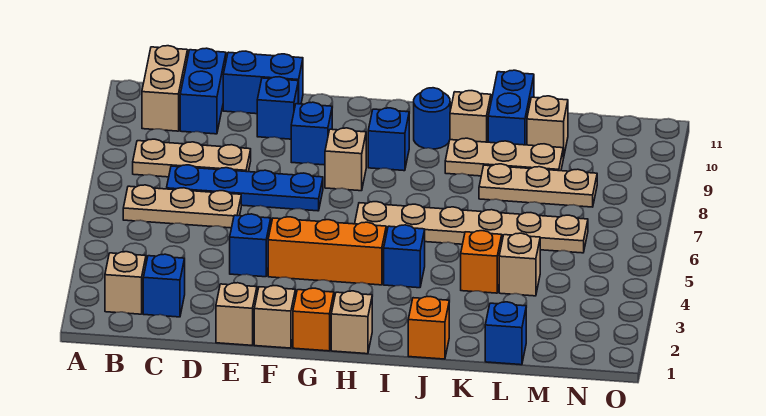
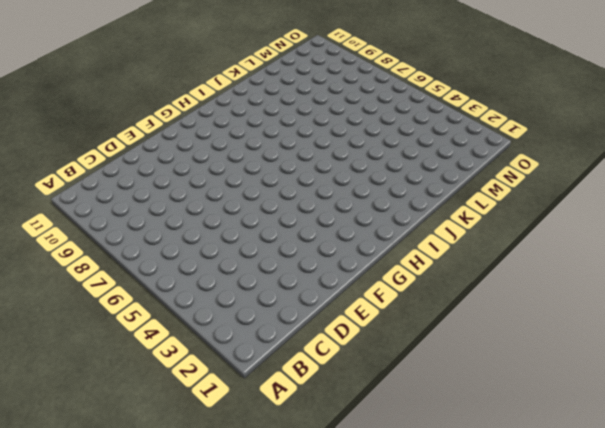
none -> tan brick B2 level 1
none -> tan plate B6:D6 level 1
none -> tan plate B8:D8 level 1
none -> tan brick B10:B11 level 1

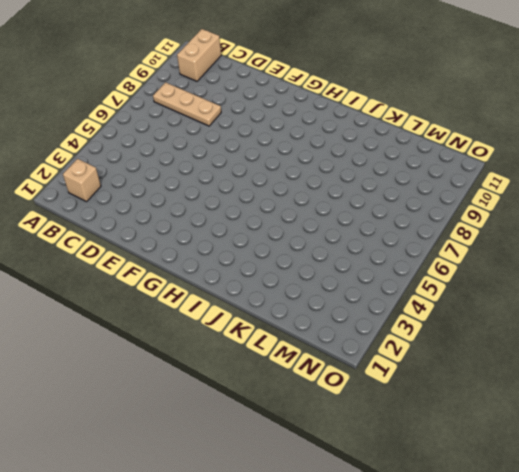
none -> tan plate B6:D6 level 1
none -> blue brick C2 level 1
none -> blue plate C7:F7 level 1
none -> blue brick C10:C11 level 1

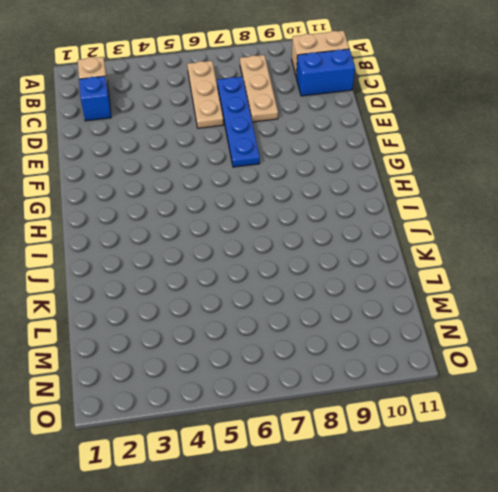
none -> blue brick D11:E11 level 1
none -> tan brick E1 level 1
none -> blue brick E4 level 1
none -> blue brick E10 level 1

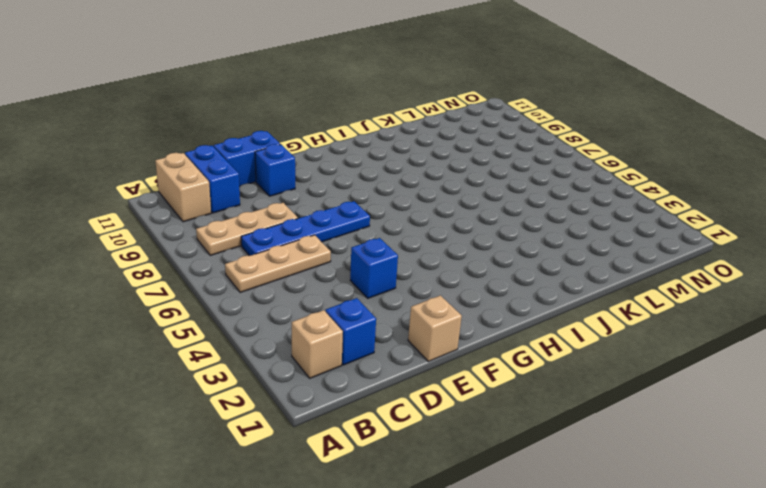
none -> tan brick F1 level 1
none -> orange brick F4:H4 level 1
none -> blue brick F9 level 1
none -> orange brick G1 level 1

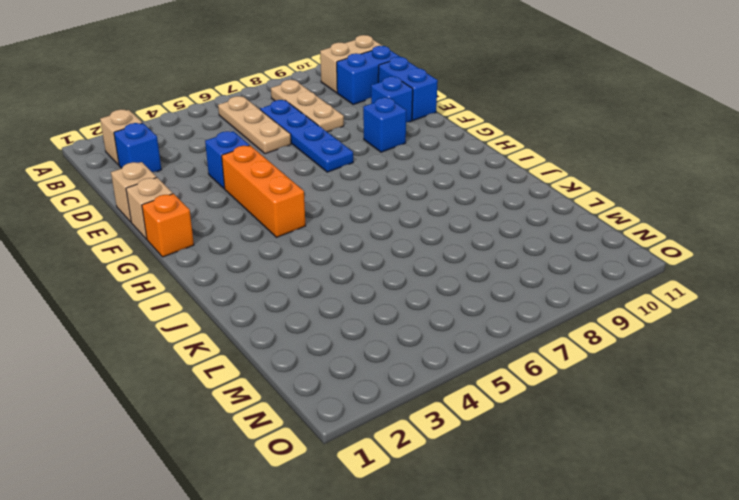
none -> tan brick G8 level 1
none -> tan brick H1 level 1
none -> tan plate H6:M6 level 1
none -> blue brick H9 level 1

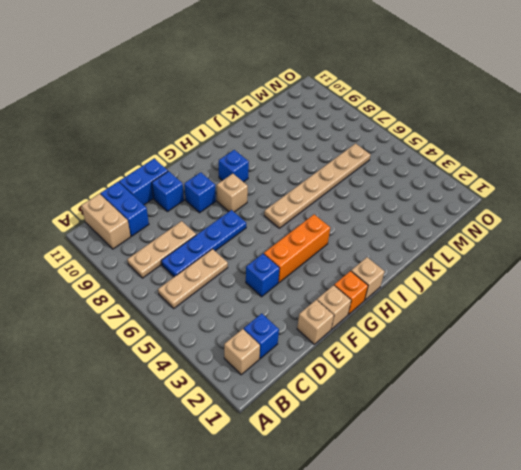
none -> blue brick I4 level 1
none -> blue round brick I10 level 1
none -> orange brick J1 level 1
none -> tan plate J9:L9 level 1

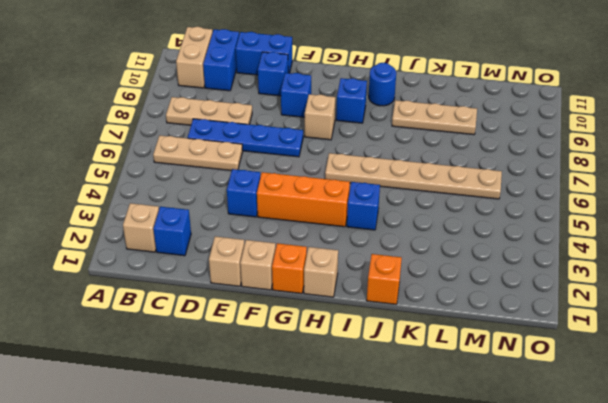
none -> tan brick J10 level 1
none -> orange brick K4 level 1
none -> tan plate K8:M8 level 1
none -> blue brick K10:K11 level 1

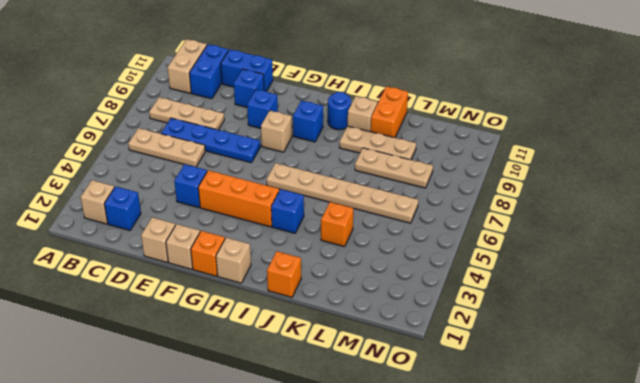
orange brick K10:K11 level 1 -> blue brick K10:K11 level 1
none -> blue brick L1 level 1
none -> tan brick L4 level 1
none -> tan brick L10 level 1

